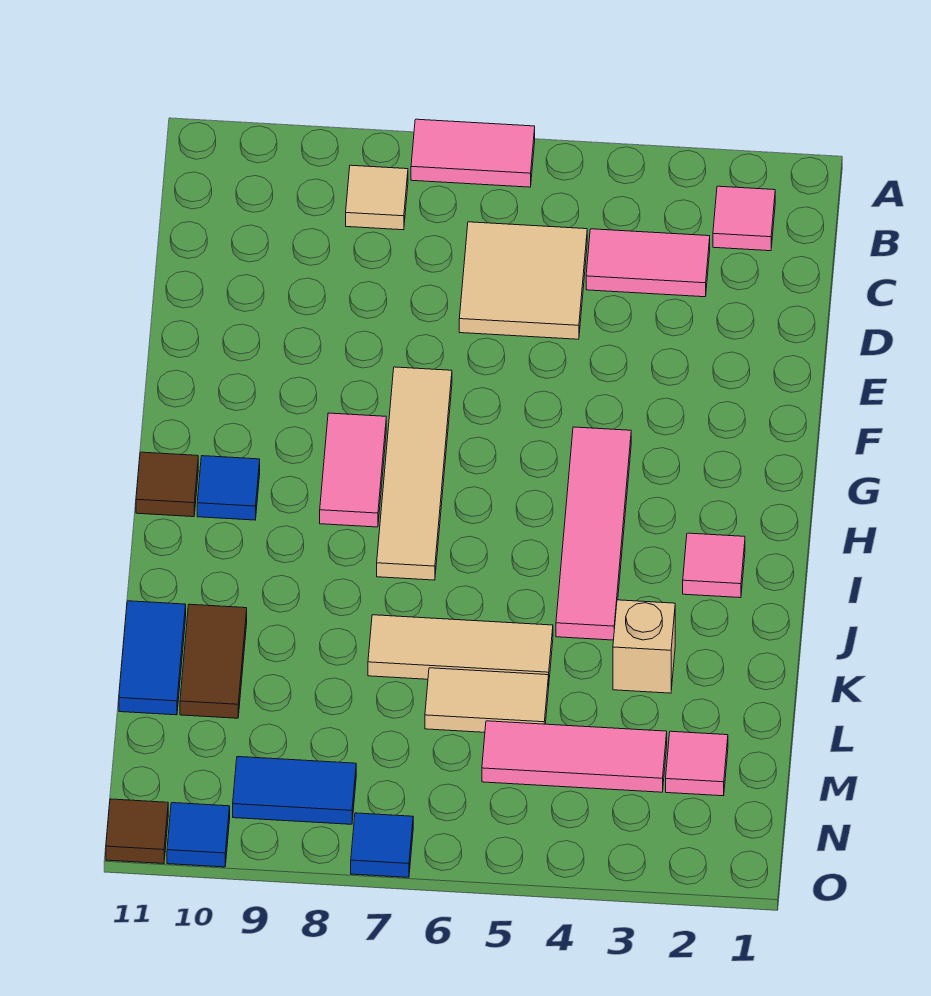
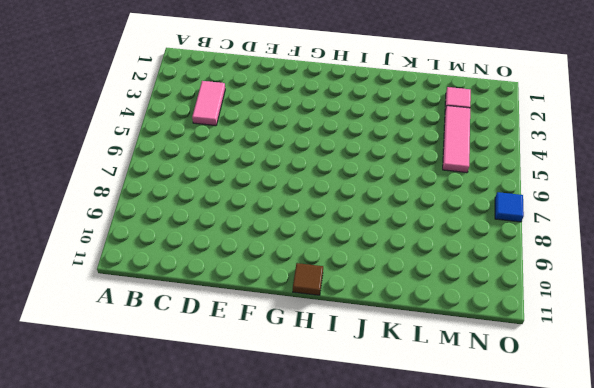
none -> pink tile A6:A7 level 1
none -> pink tile B2 level 1
none -> tan tile B8 level 1

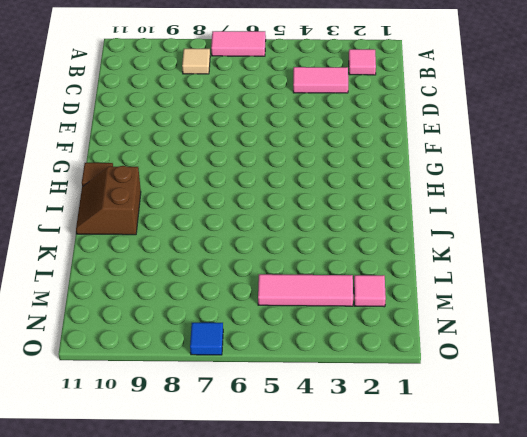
brown slope I10:J11 level 1 top 10 -> none
none -> tan tile C5:D6 level 1
none -> tan tile F7:I7 level 1
none -> pink tile G4:J4 level 1

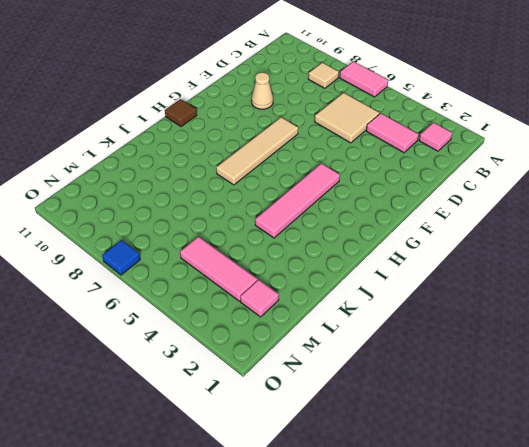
tan cone E9 level 1 -> none
none -> pink tile G8:H8 level 1
none -> blue tile H10 level 1
none -> pink tile I2 level 1

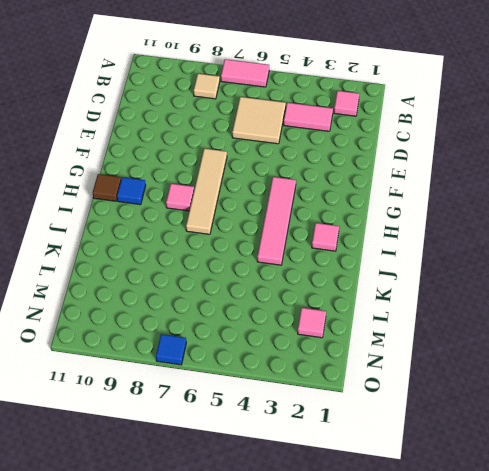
pink tile H8 level 1 -> pink tile G8:H8 level 1
none -> tan brick K3 level 1
none -> tan tile K5:K7 level 1
none -> brown tile K10:L10 level 1

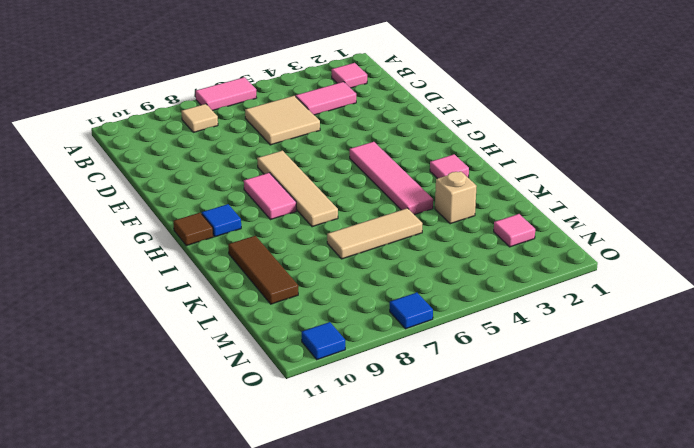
brown tile J10:L10 level 1 -> brown tile K10:L10 level 1
none -> blue tile K11:L11 level 1
none -> tan tile L5:L6 level 1
none -> pink tile M3:M5 level 1

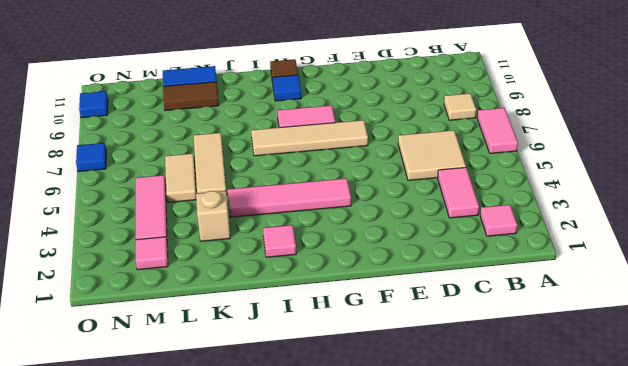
none -> blue tile N8:N9 level 1
none -> brown tile O11 level 1

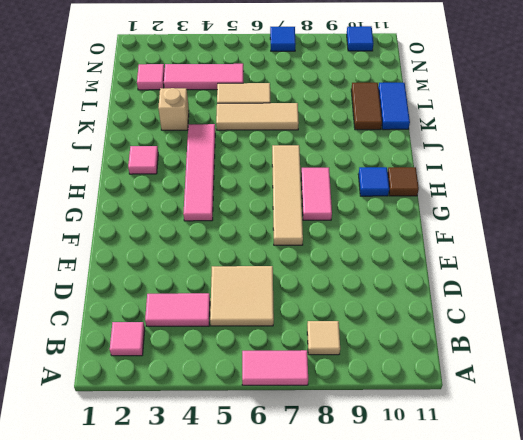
none -> blue tile N8:N9 level 1
none -> brown tile O11 level 1

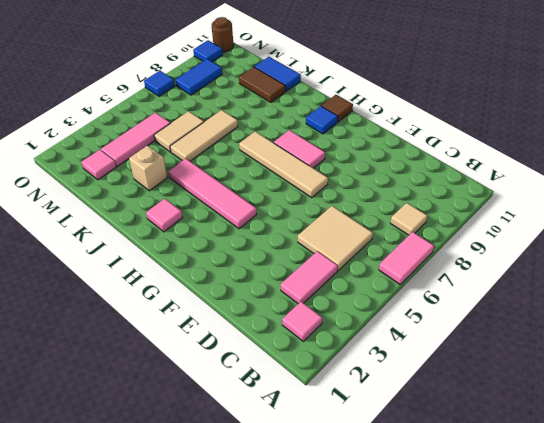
brown round brick O11 level 1 -> brown tile O11 level 1

